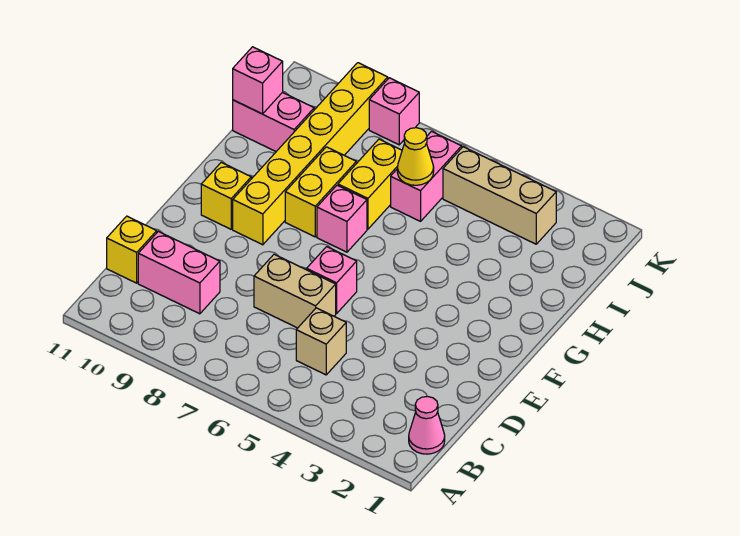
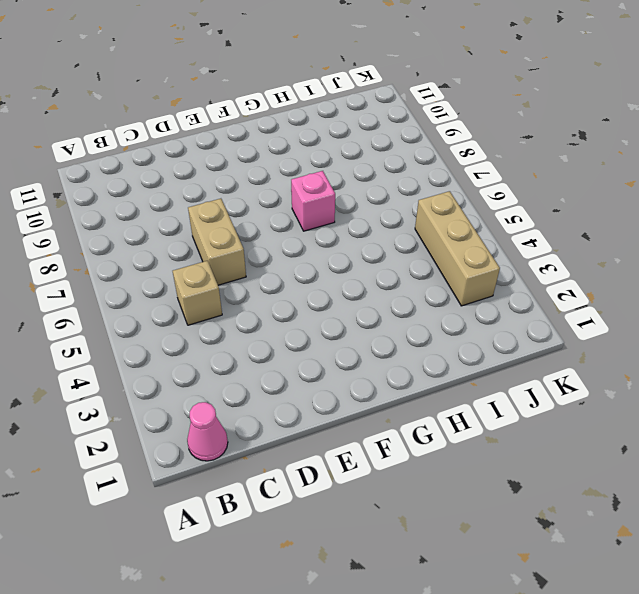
none -> pink brick C9:C10 level 1
none -> yellow brick C11 level 1
none -> pink brick E6 level 1

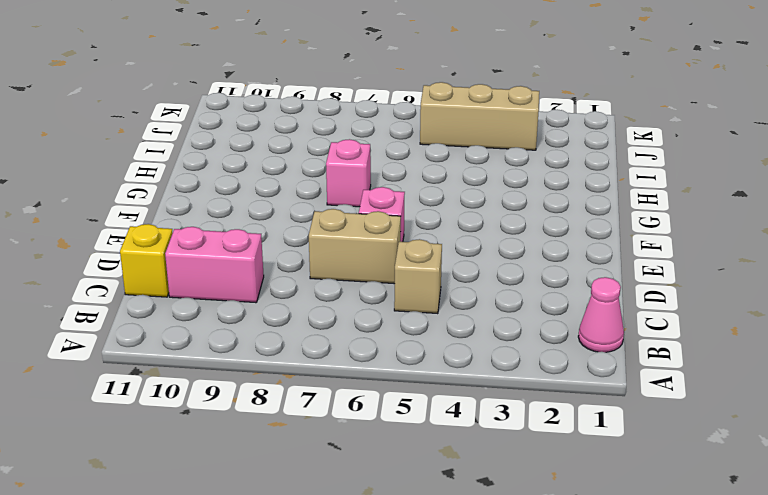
none -> yellow brick F9:K9 level 1
none -> yellow brick F10 level 1
none -> yellow brick G8:H8 level 1

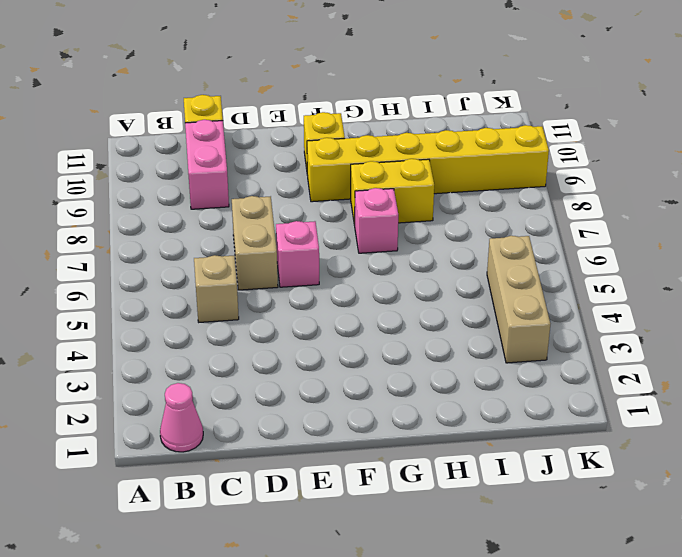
none -> yellow brick H7:I7 level 1
none -> pink brick I6:J6 level 1
none -> pink brick I10:I11 level 1

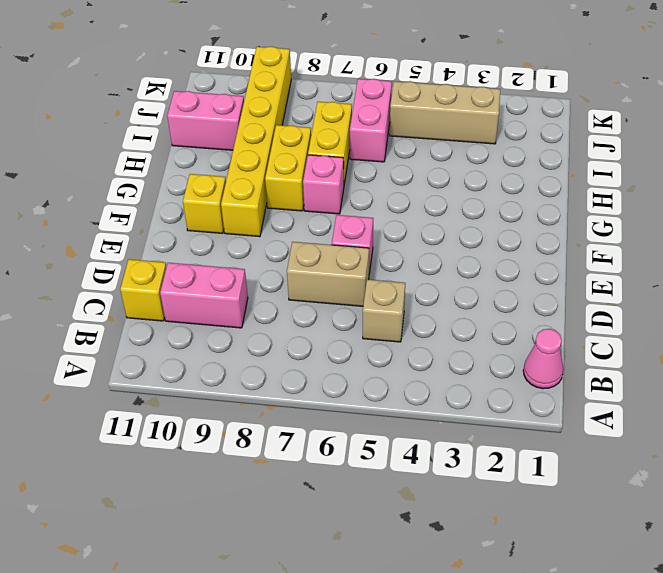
none -> pink brick K8 level 1
none -> yellow cone I6 level 2
none -> pink brick I11 level 2

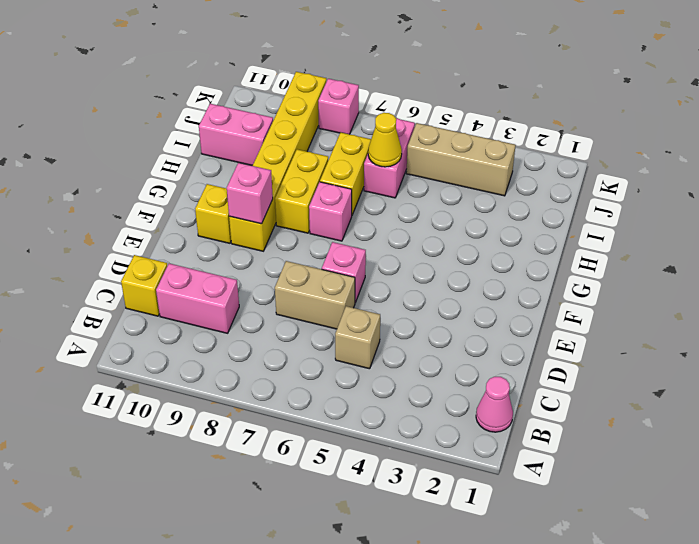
pink brick F9 level 2 -> pink brick I11 level 2

